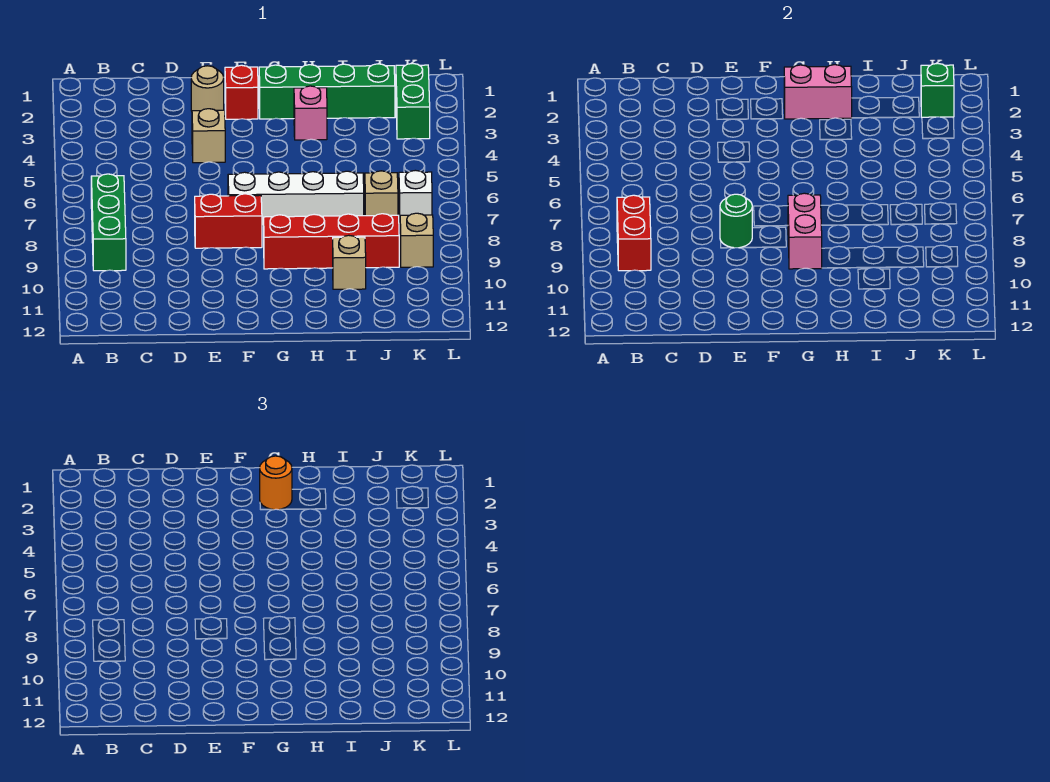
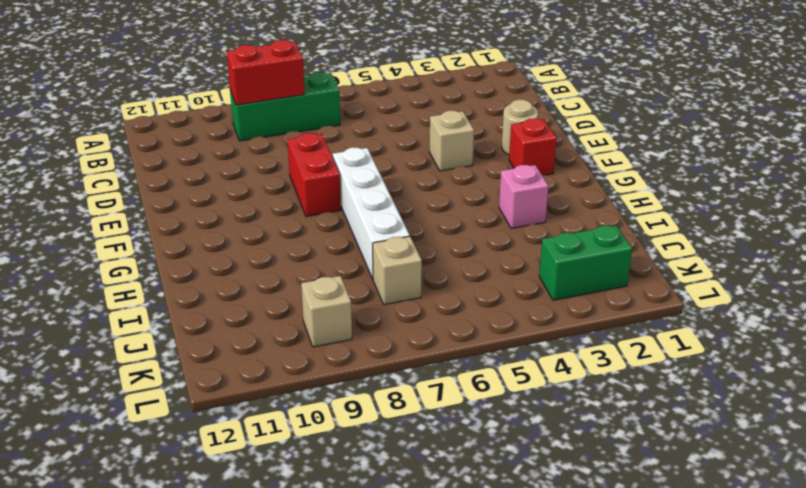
none -> green brick G2:J2 level 1
none -> red brick G9:J9 level 1
none -> tan brick I10 level 1

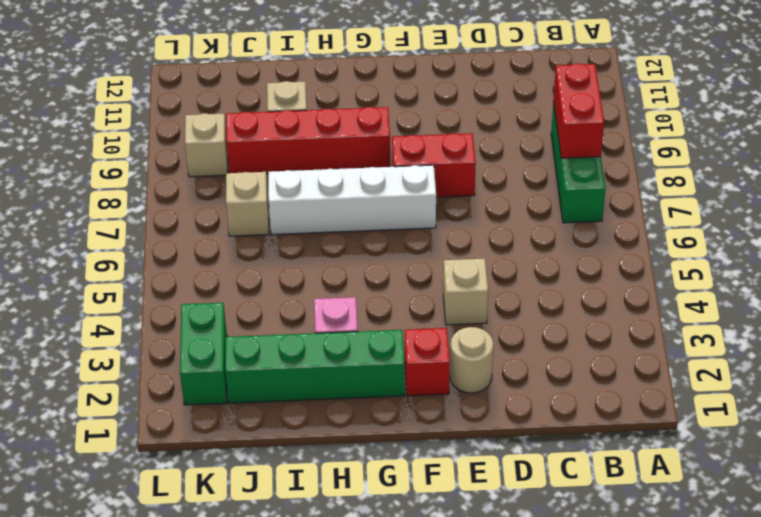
none -> white brick K7 level 1
none -> green round brick E8 level 2
none -> pink brick G2:H2 level 2

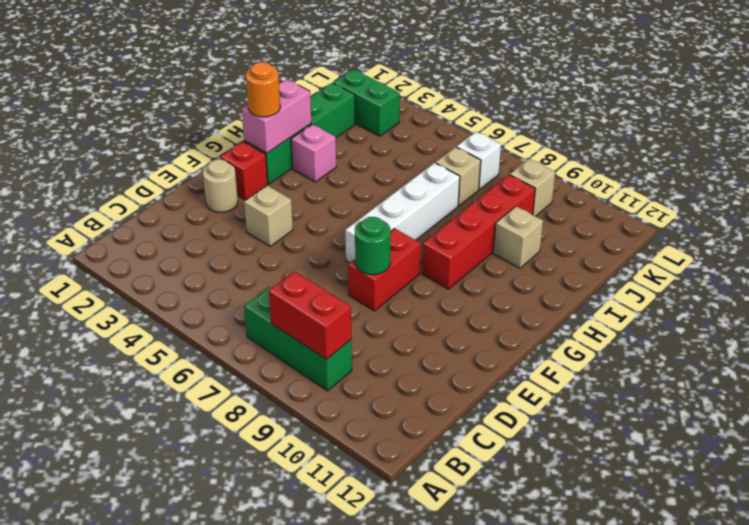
none -> pink brick G8:G9 level 2
none -> green brick K2 level 2

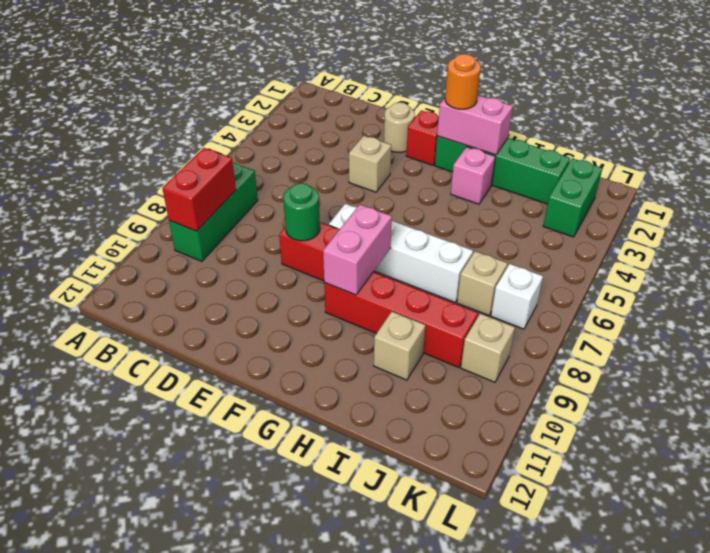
none -> green brick K2 level 2

